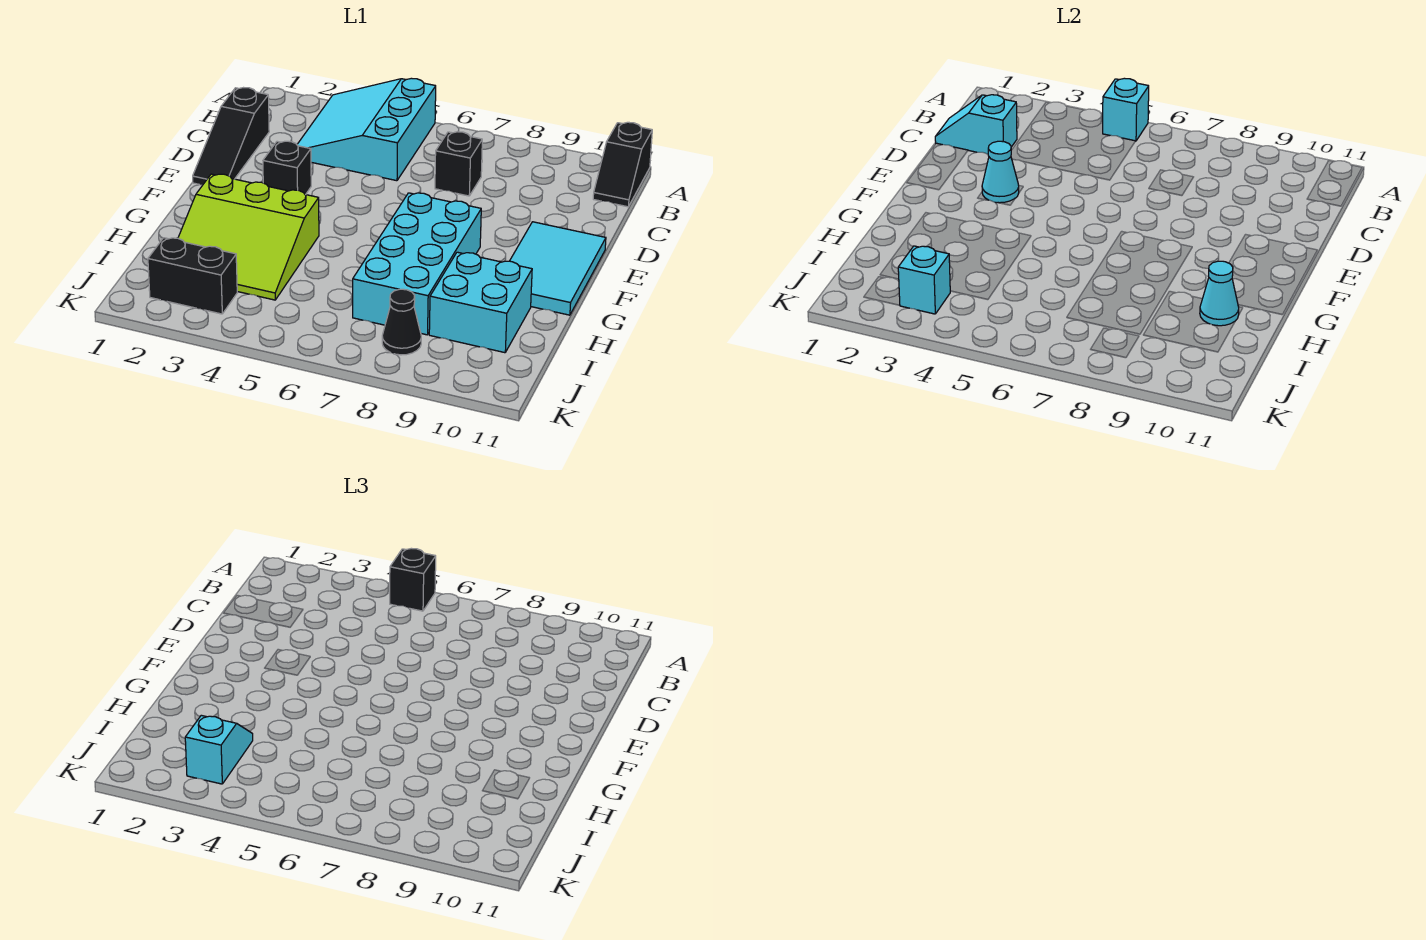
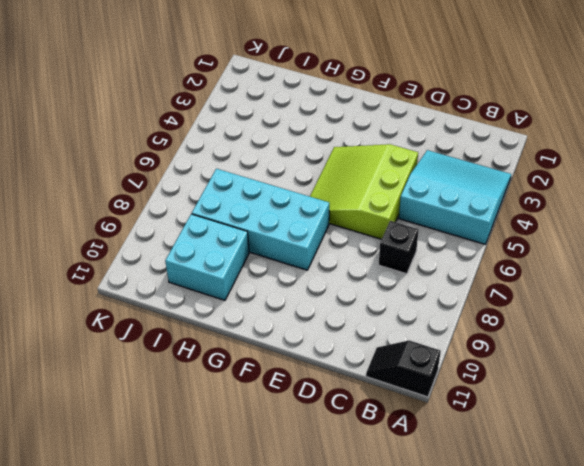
lime slope D4:F6 level 1 top D -> lime slope G2:I4 level 1 top G
none -> black slope C1:E1 level 1 top C
none -> black brick E3 level 1
none -> cyan tile E10:G11 level 1

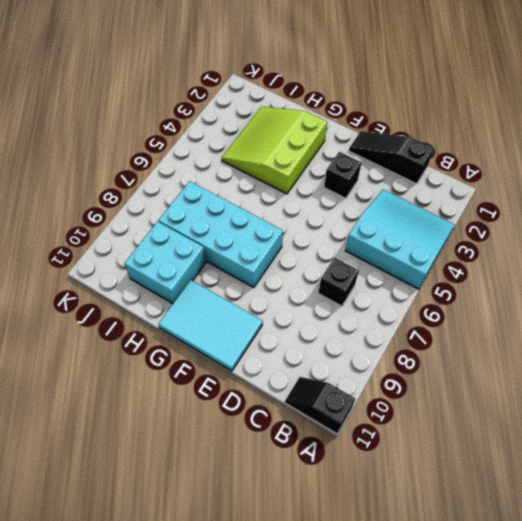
none -> black brick J2:J3 level 1
none -> black cone J8 level 1
none -> cyan brick A5 level 2

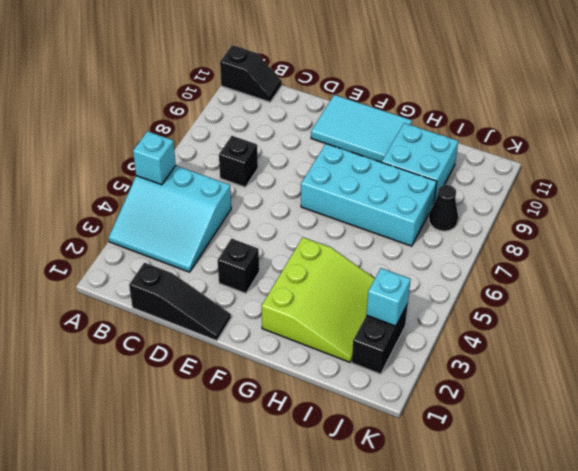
none -> cyan slope C1:C2 level 2 top 2
none -> cyan cone E3 level 2
none -> cyan cone H10 level 2

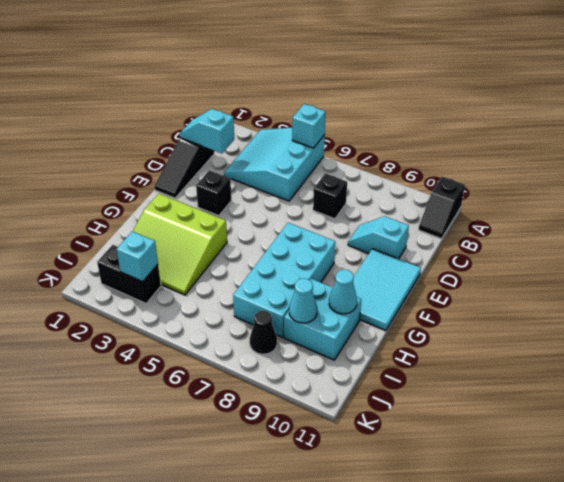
cyan slope D9:D10 level 1 top 10 -> cyan slope I3:J3 level 3 top J
cyan cone I9 level 2 -> cyan cone E3 level 2
none -> black brick A5 level 3

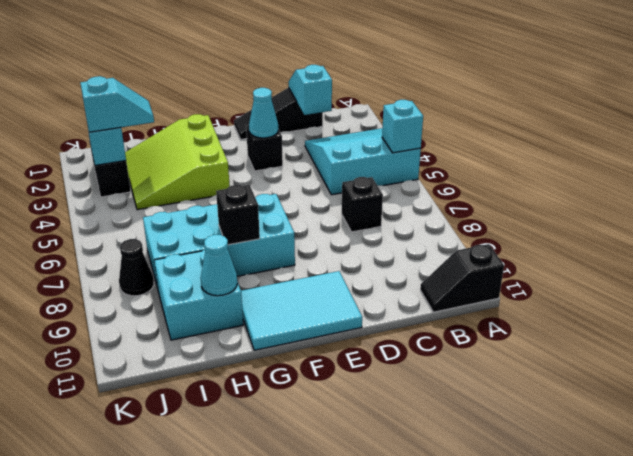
black brick G8 level 2 -> black brick A5 level 3

